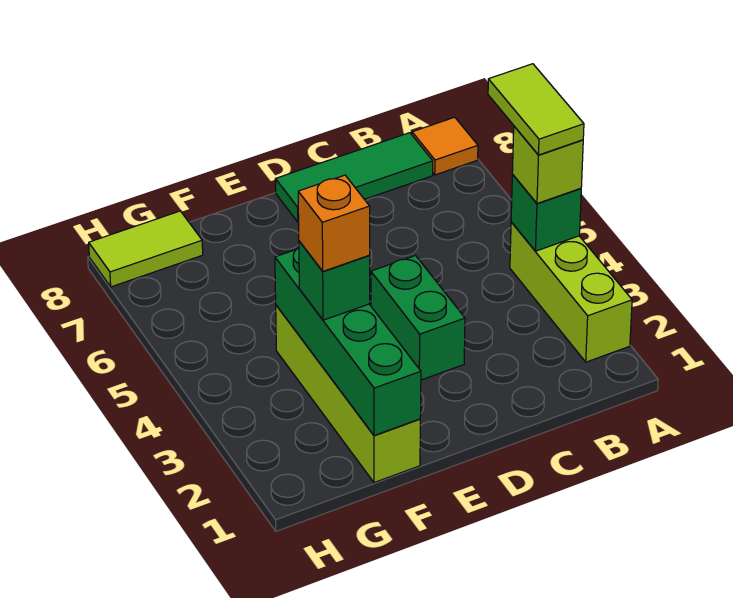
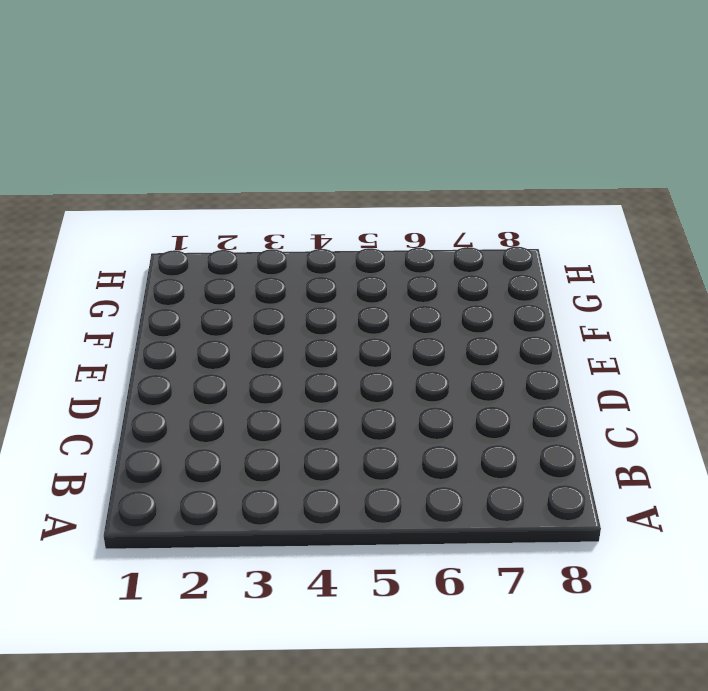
none -> lime brick A2:A4 level 1
none -> orange tile A8 level 1
none -> green tile B8:D8 level 1

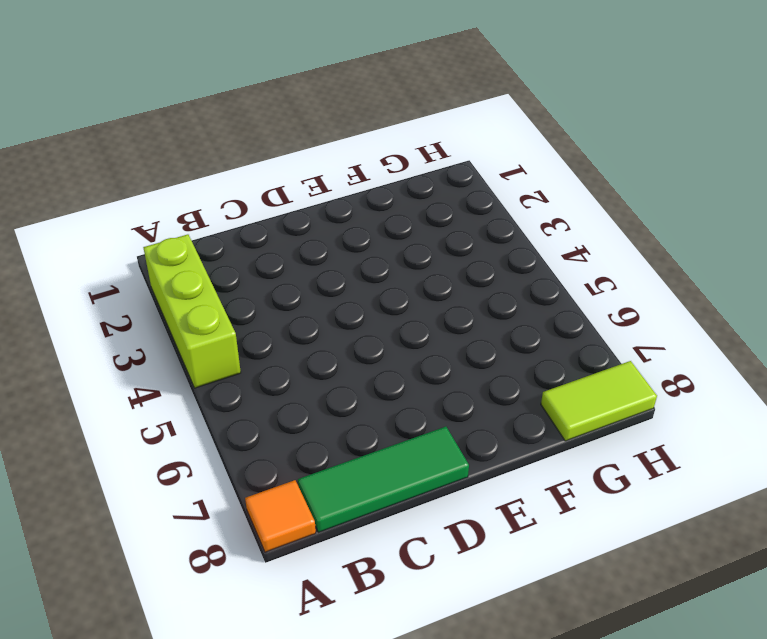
none -> green brick D3:D4 level 1
none -> lime brick F1:F4 level 1
none -> green brick A4 level 2

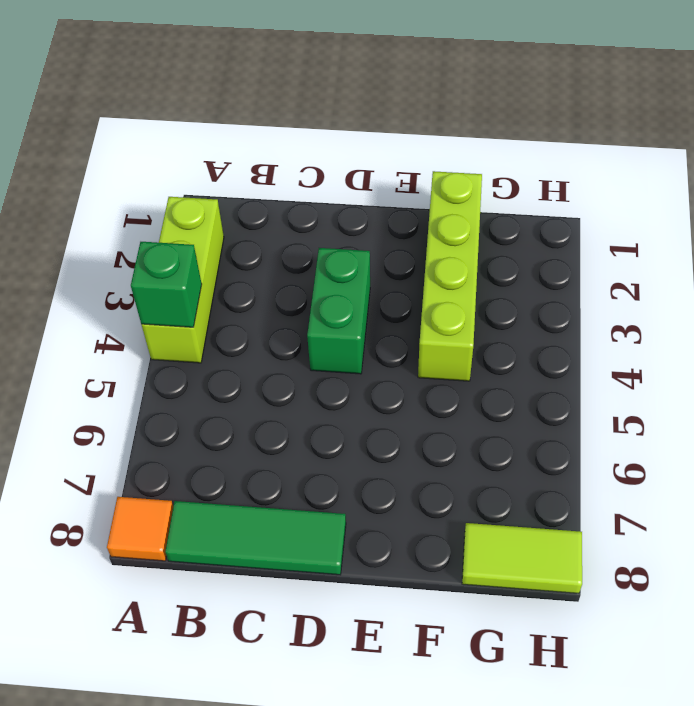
none -> green brick F1:F4 level 2
none -> lime brick A4 level 3
none -> green brick F3 level 3

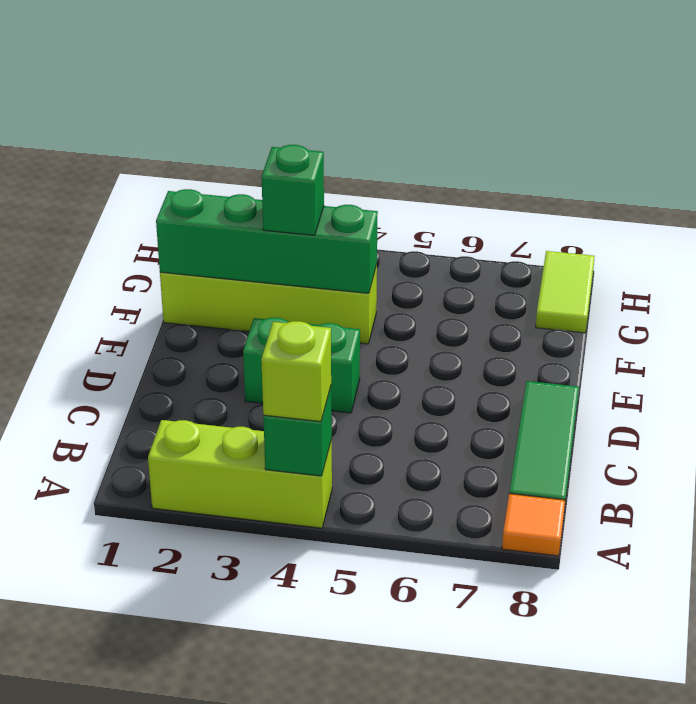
none -> lime tile A4:A5 level 4
none -> orange brick F3 level 4

